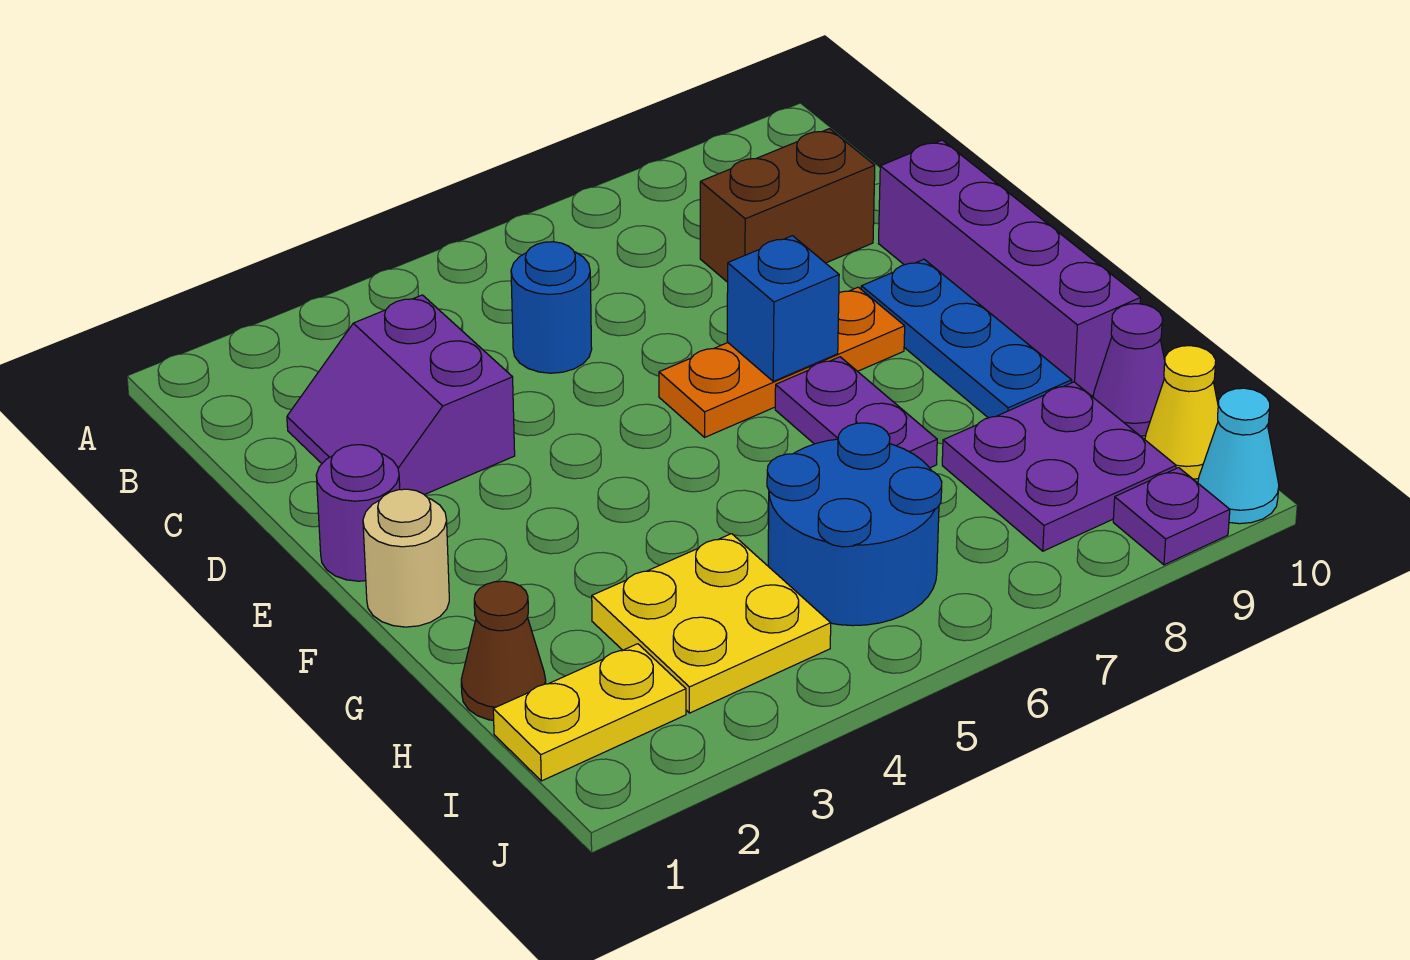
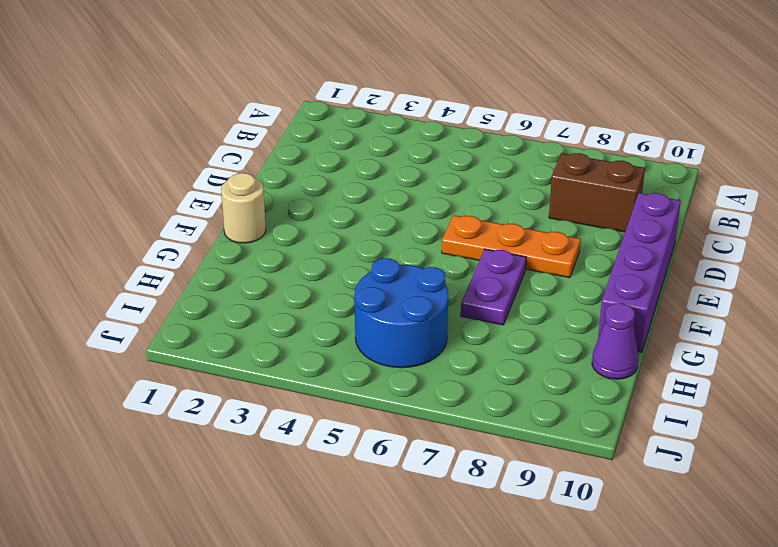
none -> purple slope C2:D3 level 1 top 3
none -> blue round brick C5 level 1
none -> purple round brick E1 level 1

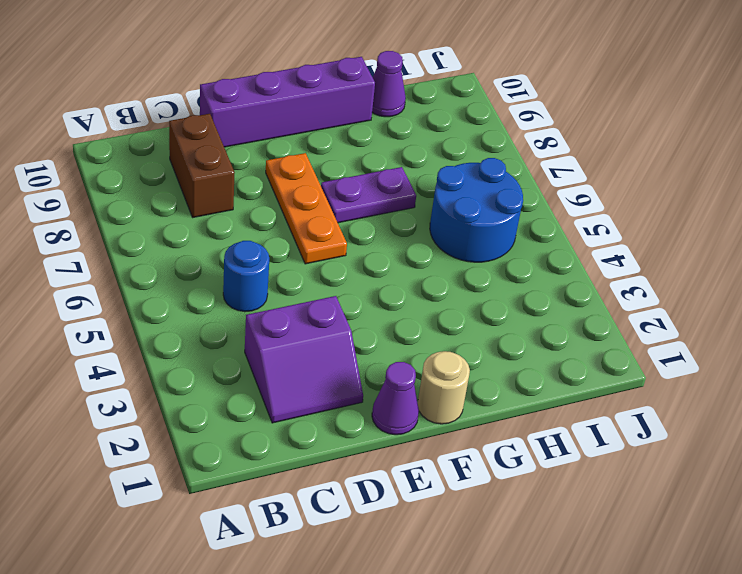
purple cone E1 level 1 -> purple round brick E1 level 1
none -> blue plate E9:G9 level 1
none -> brown cone H1 level 1
none -> yellow plate H3:I4 level 1

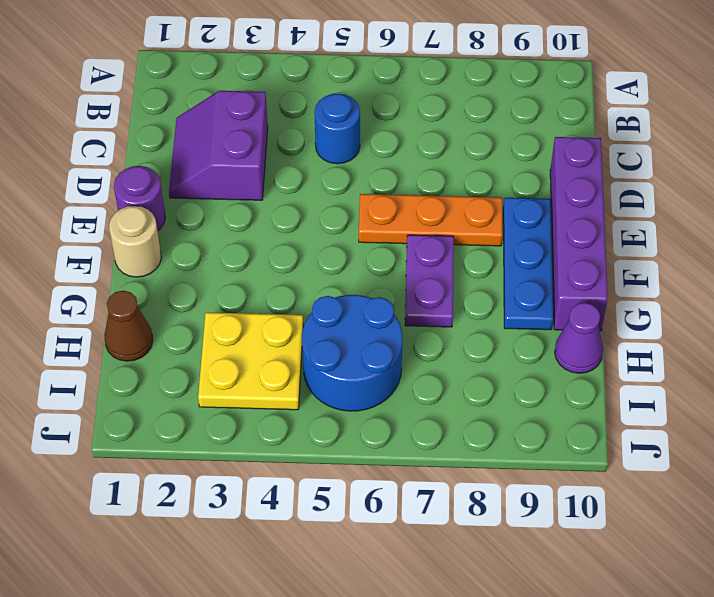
none -> brown brick C8:C9 level 1
none -> purple plate H8:I9 level 1
none -> yellow plate I1:I2 level 1

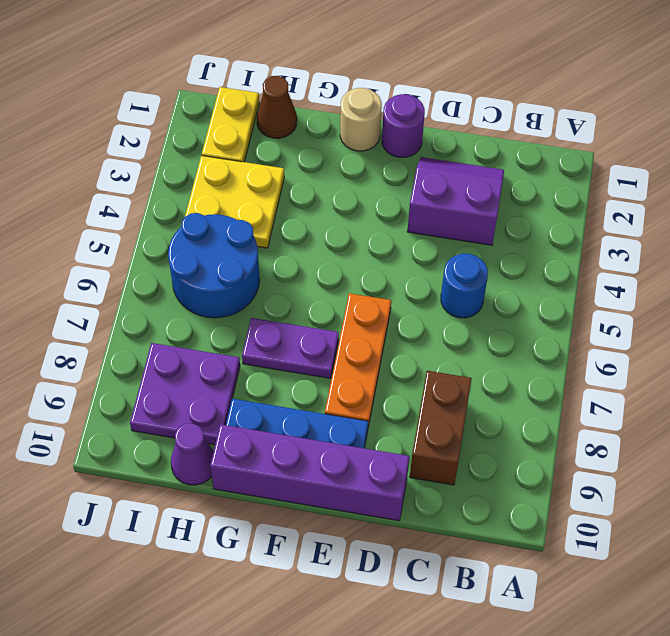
none -> yellow cone I10 level 1
none -> purple plate J9 level 1
none -> cyan cone J10 level 1

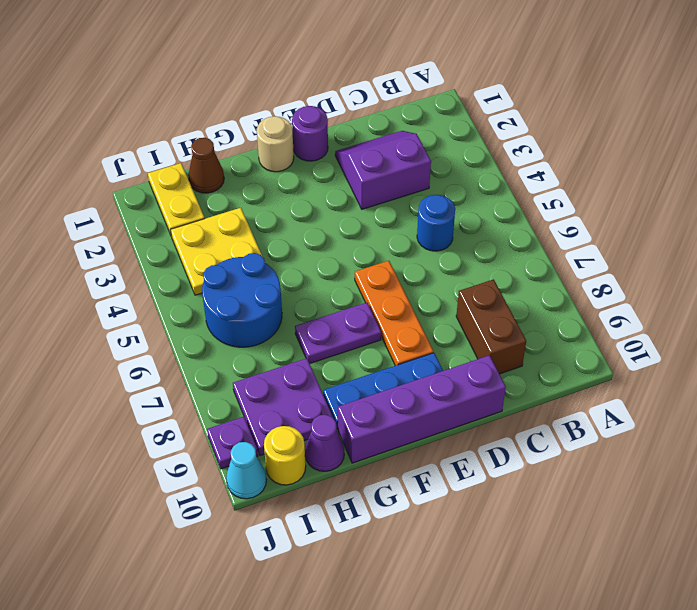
yellow round brick I10 level 1 -> yellow cone I10 level 1
none -> blue brick E7 level 2

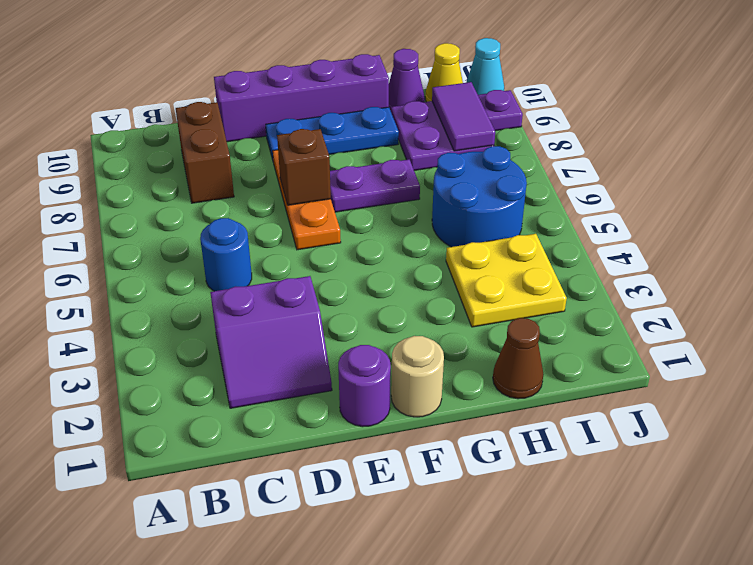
brown brick E7 level 2 -> blue brick E7 level 2
purple tile I8:I9 level 2 -> none
none -> yellow plate I1:I2 level 1

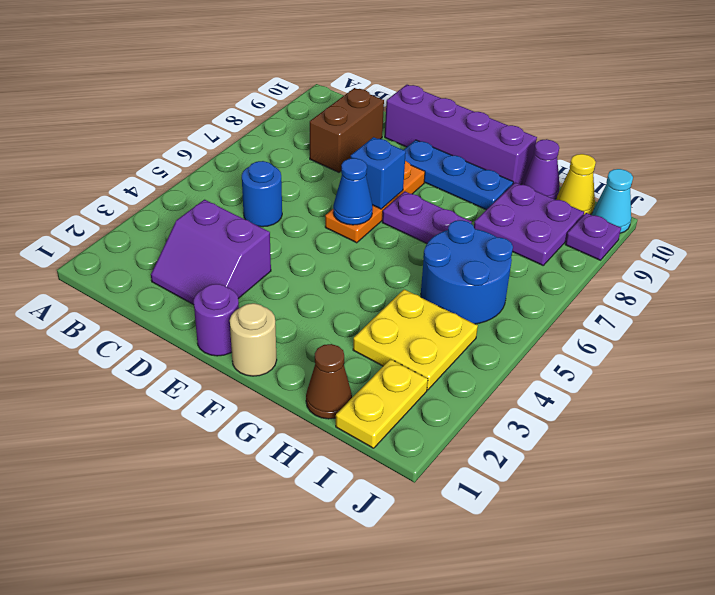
blue cone E6 level 2 -> none

